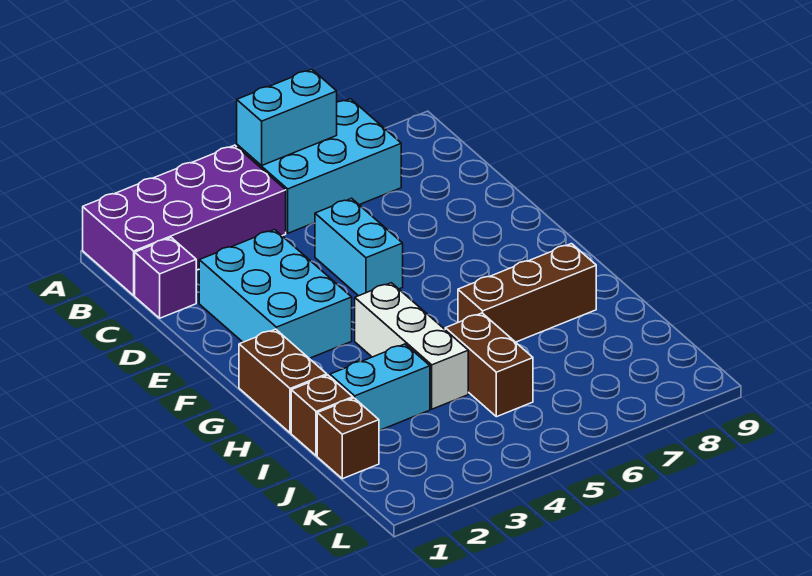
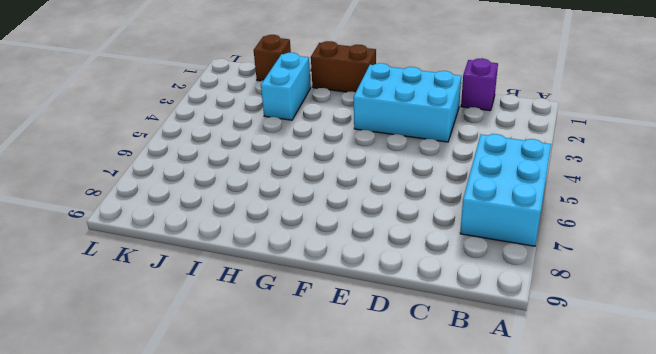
none -> purple brick A1:B4 level 1
none -> cyan brick D5:E5 level 1
none -> white brick G4:I4 level 1

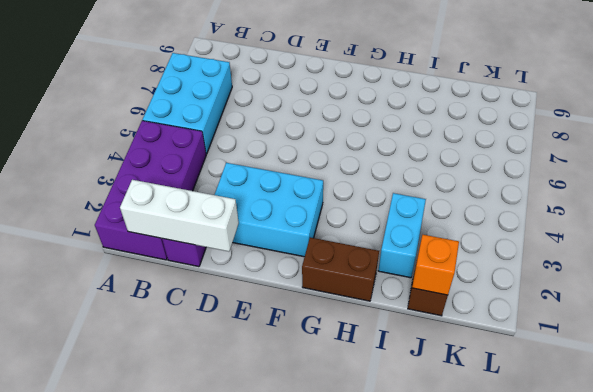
white brick B1:D1 level 2 -> white brick G4:I4 level 1
orange brick J1 level 2 -> none
none -> cyan brick D5:E5 level 1
none -> brown brick H6:H8 level 1
none -> brown brick I1 level 1

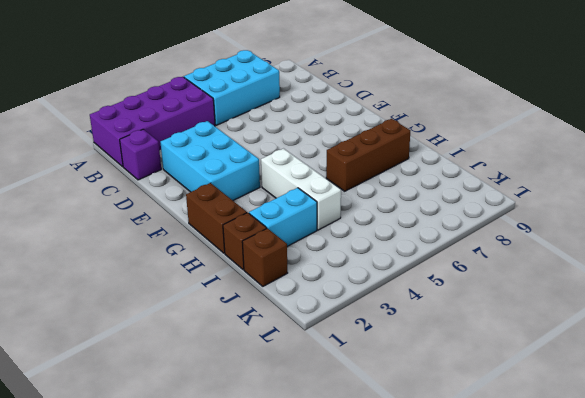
none -> cyan brick D5:E5 level 1
none -> brown brick I5:J5 level 1
none -> cyan brick A5:A6 level 2

